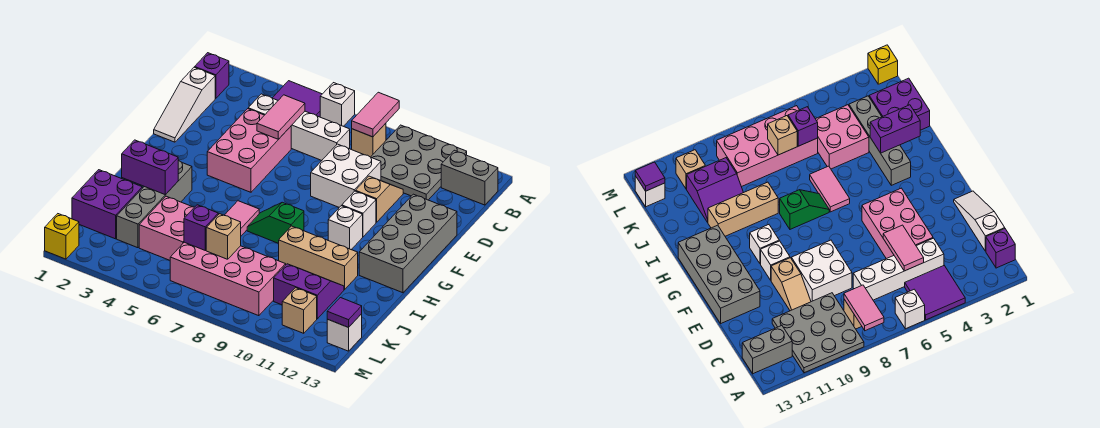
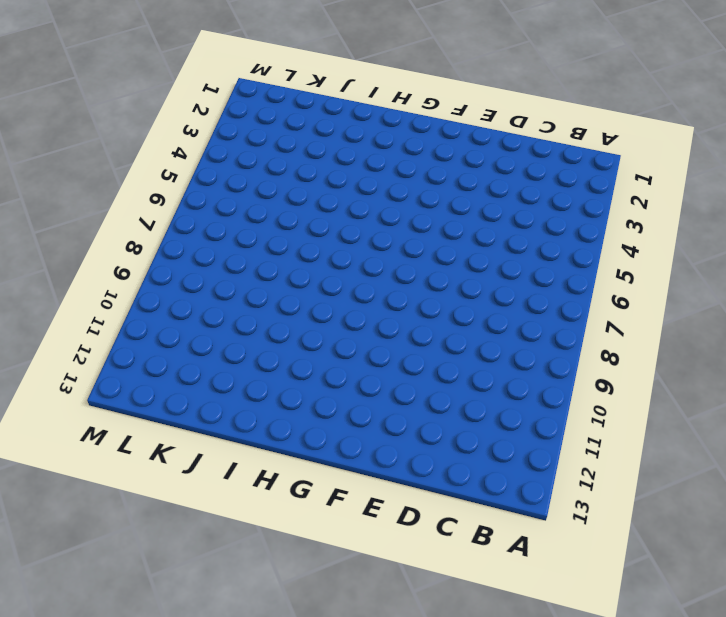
none -> purple tile A4:B5 level 1
none -> white brick A6 level 1
none -> grey plate A9:C11 level 1
none -> purple brick B1 level 1

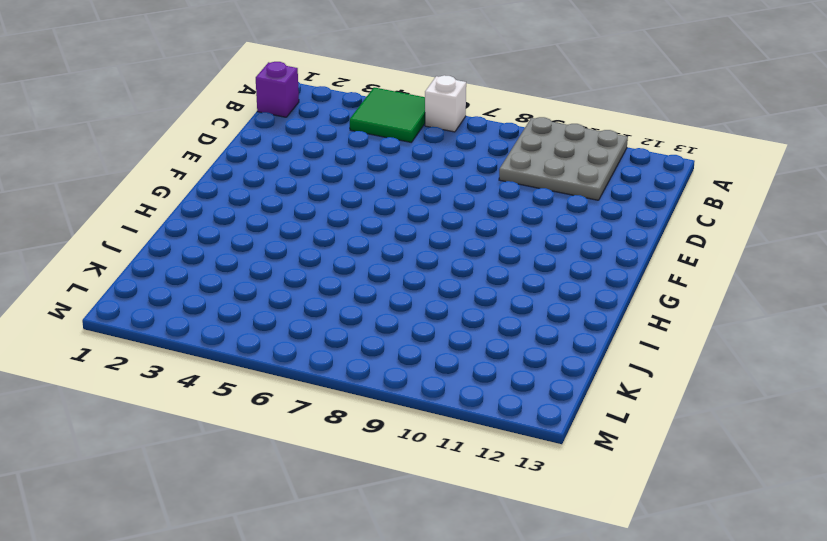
green tile A4:B5 level 1 -> purple tile A4:B5 level 1
none -> tan brick B8 level 1
none -> grey brick B12:B13 level 1
none -> white slope C1:E1 level 1 top C
none -> white brick C4:C7 level 1

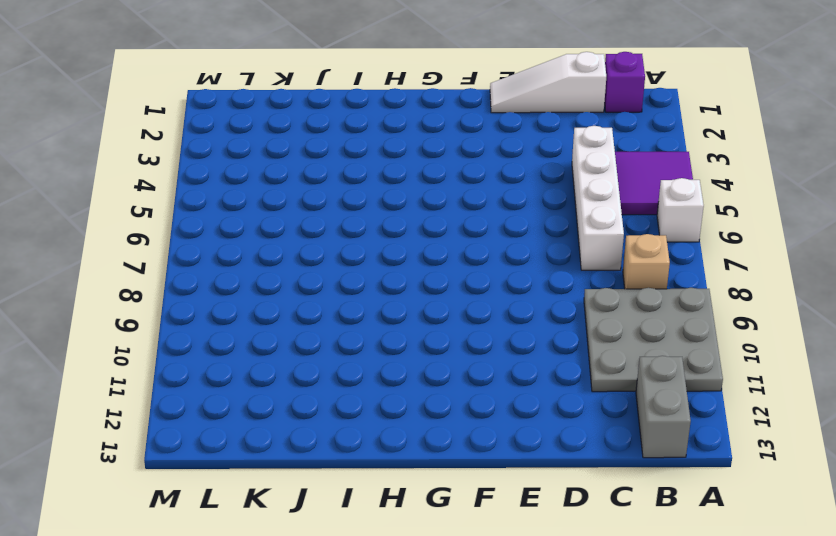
none -> pink brick D4:F5 level 1
none -> white brick D8:E9 level 1
none -> tan slope D10:E10 level 1 top E
none -> grey brick E12:H13 level 1

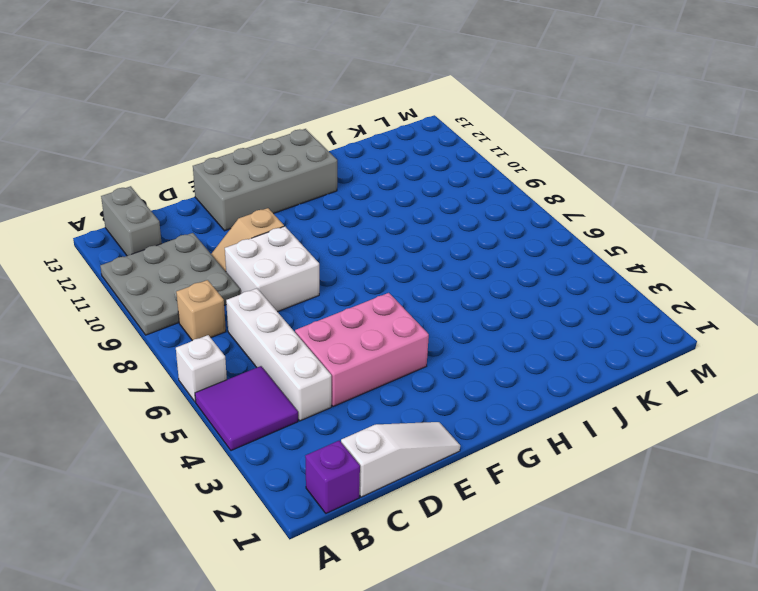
none -> white brick F10 level 1
none -> white brick G10 level 1
none -> grey brick H3:K3 level 1
none -> pink tile H6:I6 level 1

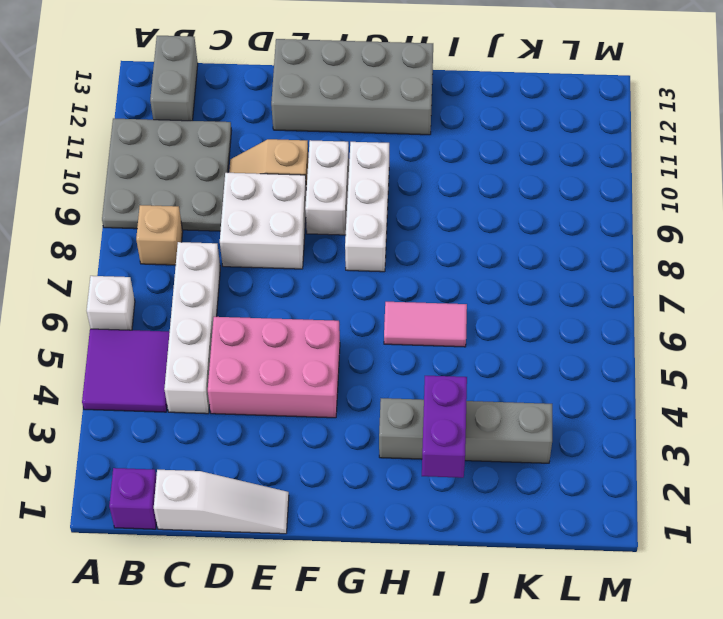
white brick F9:F10 level 1 -> white brick F10 level 1
white brick G8:G10 level 1 -> white brick G10 level 1
none -> green slope H7:H8 level 1 top 8
none -> tan brick I9:I11 level 1
none -> purple brick J1:K2 level 1
none -> pink brick J4:K5 level 1

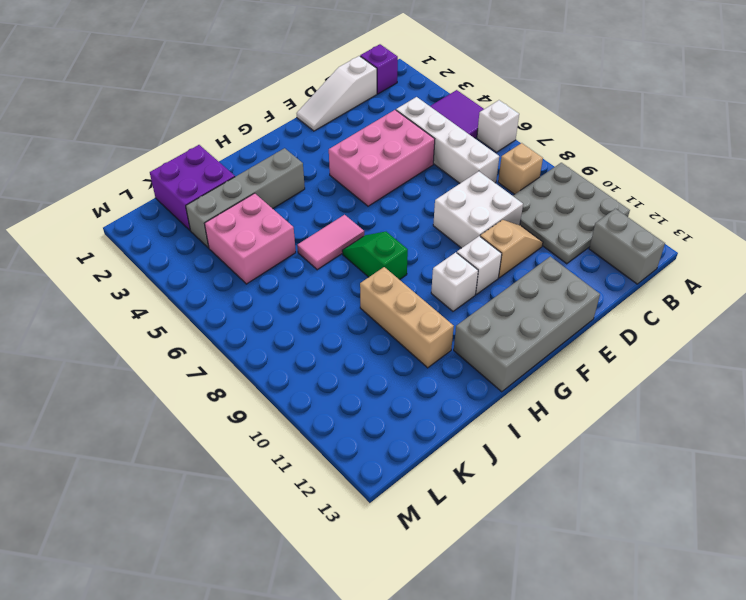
none -> purple slope J10:K11 level 1 top K
none -> pink brick K6:L9 level 1
none -> tan brick L11 level 1
none -> white brick L13 level 1

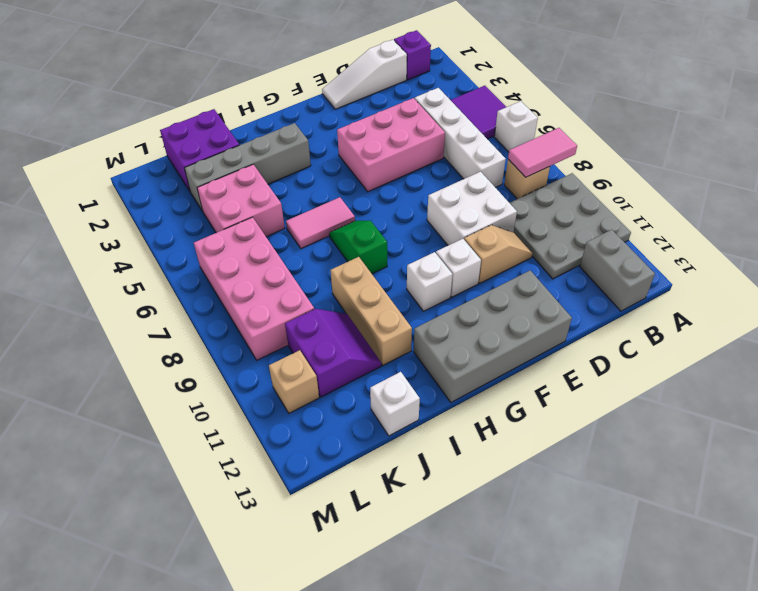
white brick J13 level 1 -> white brick L13 level 1
none -> yellow brick M1 level 1
none -> pink tile C5:D5 level 2
none -> purple brick I2:I3 level 2
none -> purple brick K6 level 2

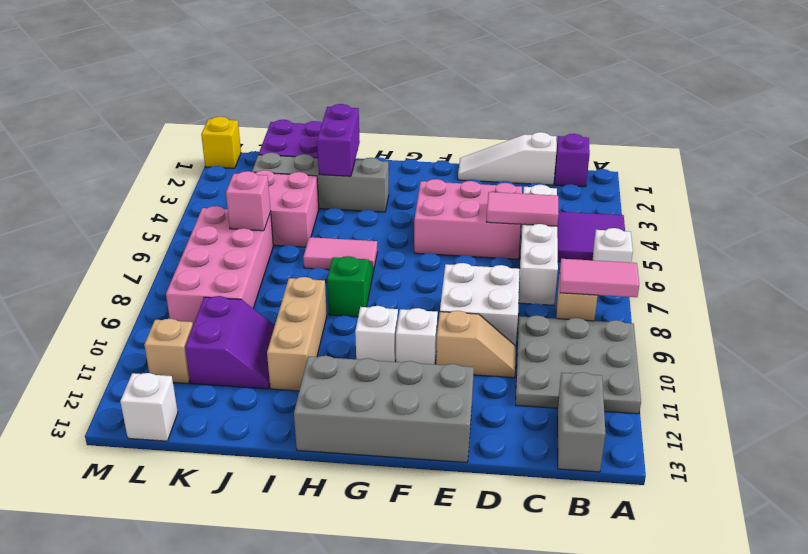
pink brick K6 level 2 -> purple brick K6 level 2
none -> tan brick K7 level 2
none -> purple tile L13 level 2

